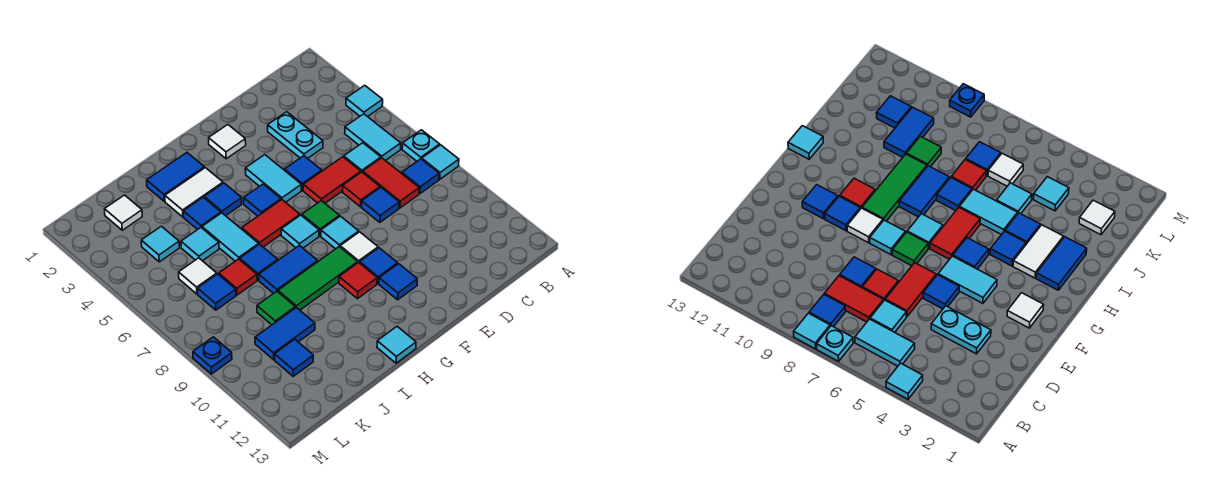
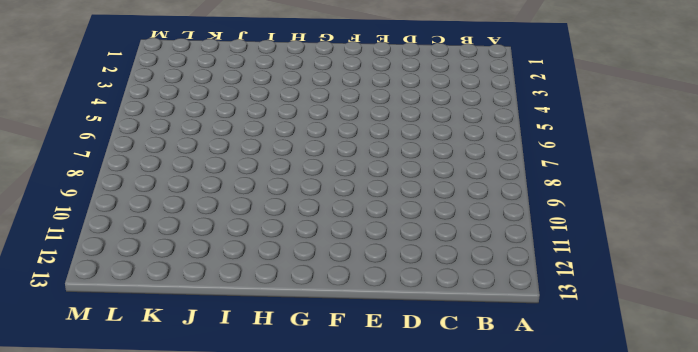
none -> cyan tile A4 level 1
none -> cyan plate A7 level 1
none -> cyan tile A8 level 1
none -> cyan tile B5:B6 level 1

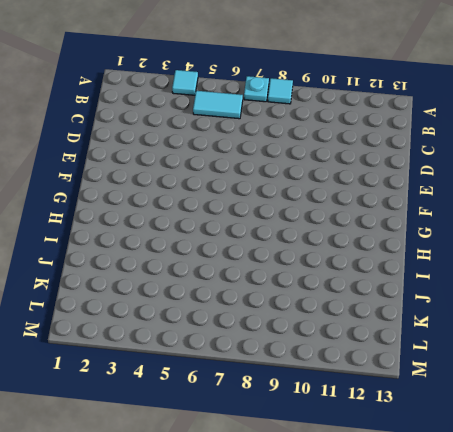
none -> blue tile B8 level 1
none -> cyan tile C6 level 1
none -> red tile C7:C8 level 1
none -> cyan plate D3:D4 level 1

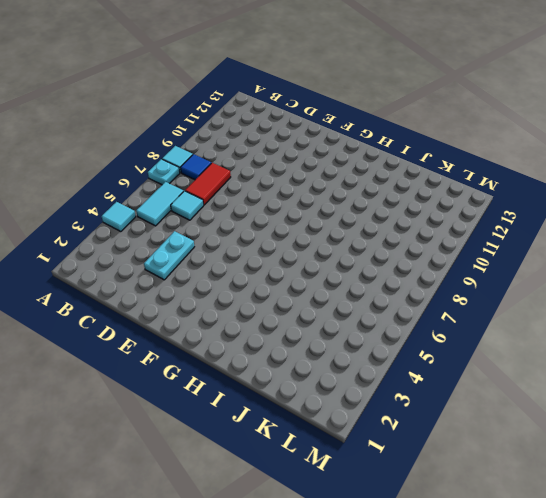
none -> red tile D6:E6 level 1
none -> red tile D7 level 1
none -> blue tile D8 level 1
none -> blue tile E5 level 1

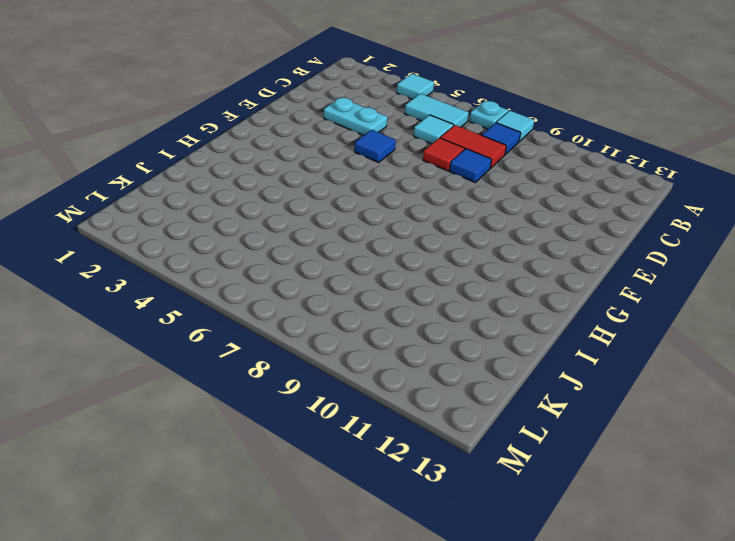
none -> red tile D6:E6 level 1
none -> white tile F2 level 1
none -> cyan tile F4:F5 level 1
none -> green tile F7 level 1

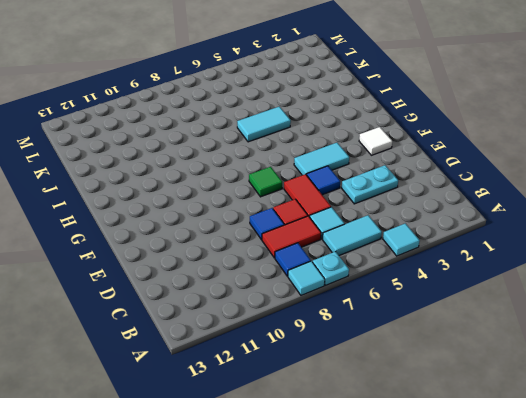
none -> cyan tile F8 level 1
none -> white tile F9 level 1
none -> blue tile F10 level 1
none -> blue tile F11 level 1

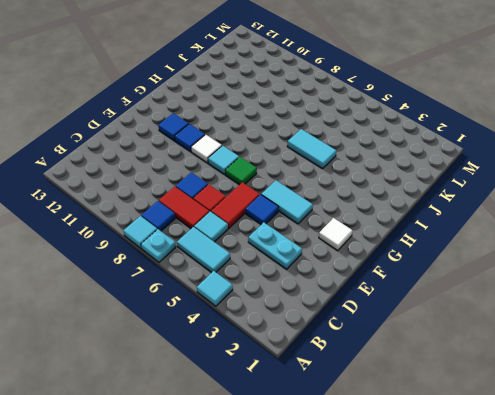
none -> blue tile G5 level 1
none -> red tile G6:H6 level 1
none -> cyan tile G7 level 1
none -> green tile G9:I9 level 1

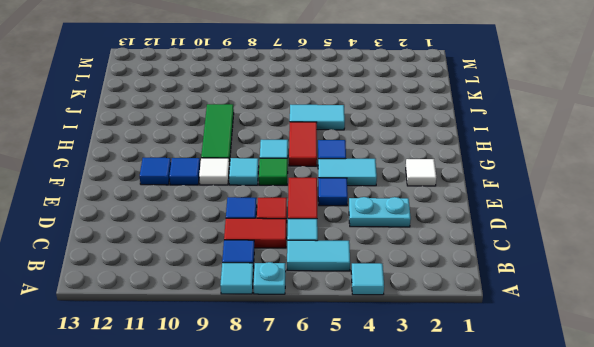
none -> red tile G10 level 1
none -> blue tile H2:I2 level 1
none -> white tile H3:I3 level 1
none -> blue tile H4 level 1

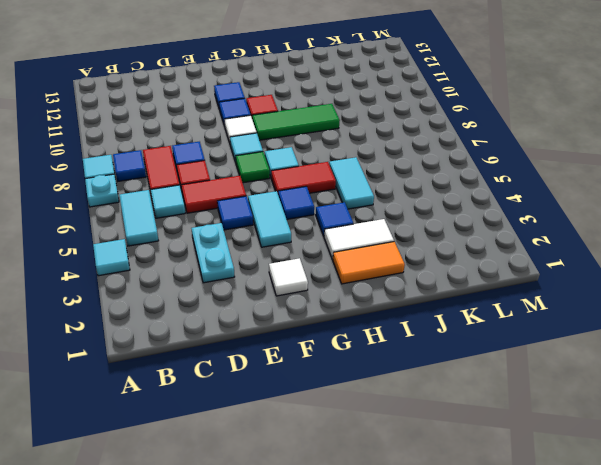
orange tile H2:I2 level 1 -> blue tile H2:I2 level 1
none -> blue tile H8:I8 level 1
none -> cyan tile H13 level 1
none -> blue tile I4 level 1
none -> blue tile I7 level 1

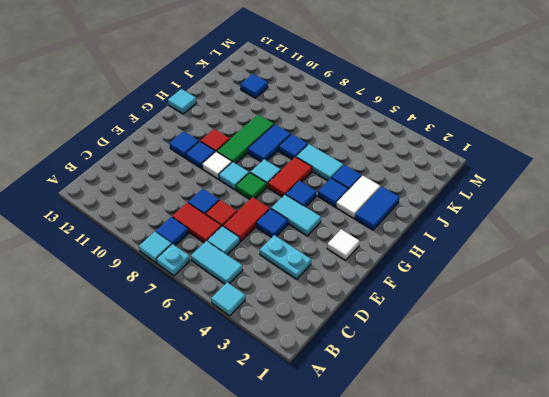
none -> cyan tile J5 level 1
none -> red tile J7 level 1
none -> green tile J9 level 1
none -> blue tile J10:K10 level 1

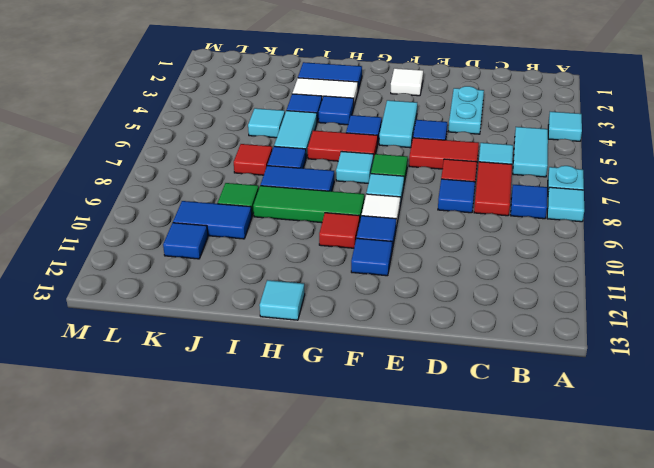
none -> white tile K2 level 1
none -> cyan tile K4 level 1
none -> white tile K6 level 1
none -> blue tile K7 level 1

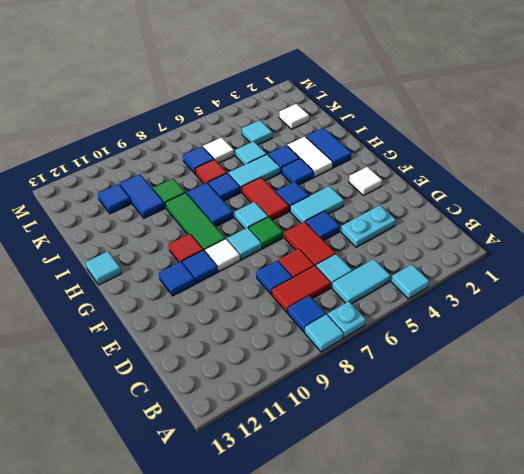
none -> blue plate M9 level 1

